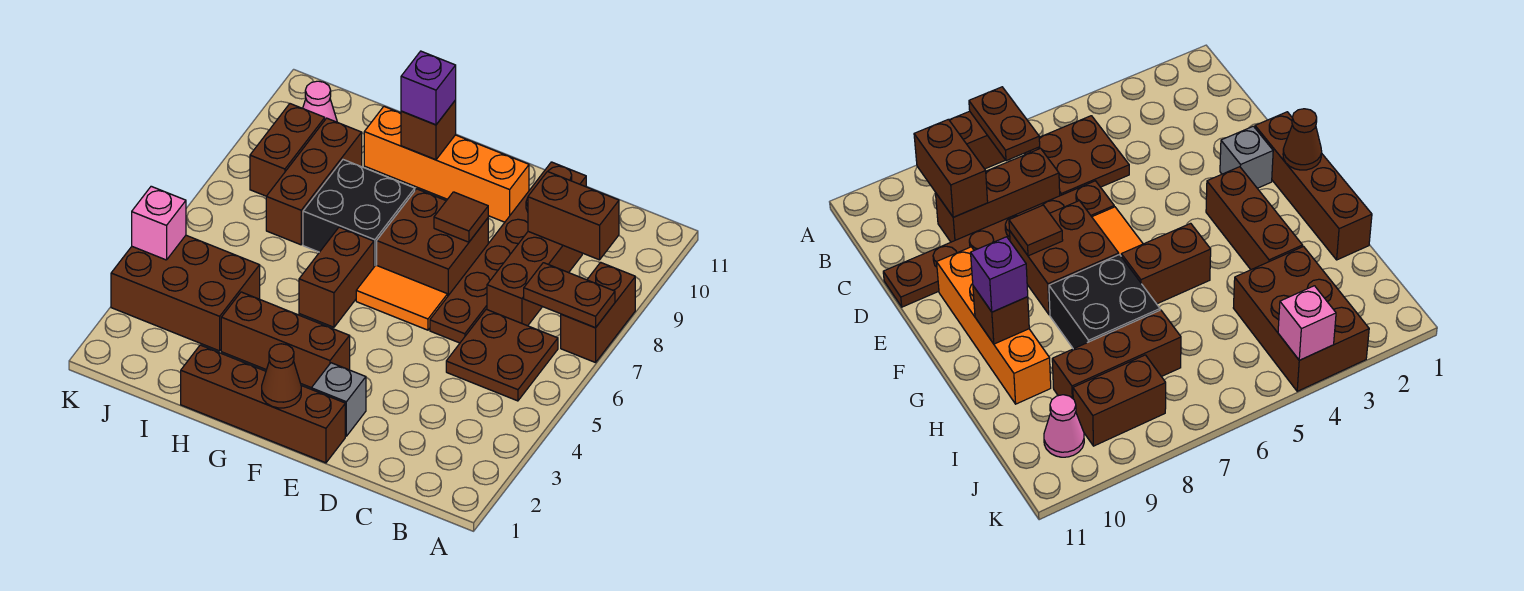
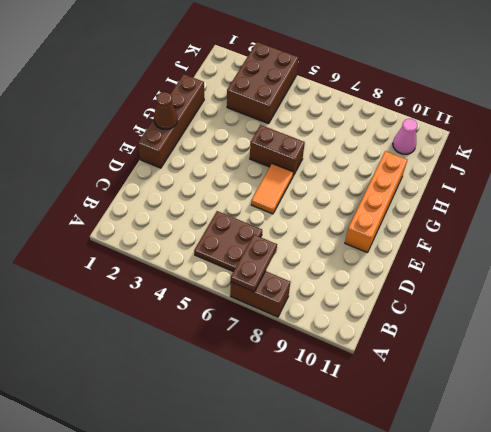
none -> brown brick C7:C9 level 1
none -> brown plate D6:D11 level 1
none -> grey brick E2 level 1

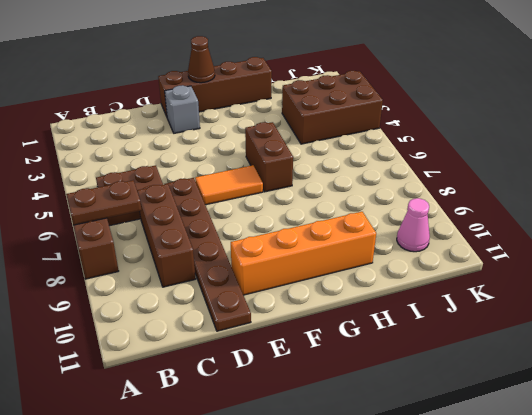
none -> brown brick E7:F8 level 1
none -> brown brick F3:H3 level 1
none -> black brick G7:H8 level 1

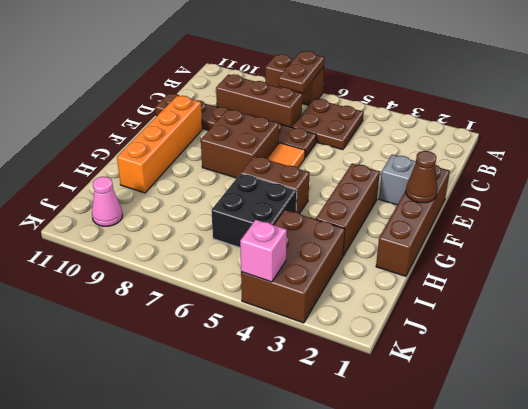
black brick H5:I6 level 1 -> black brick G7:H8 level 1
none -> brown brick I7:I9 level 1
none -> brown brick J8:J9 level 1
none -> brown brick B9:C9 level 2

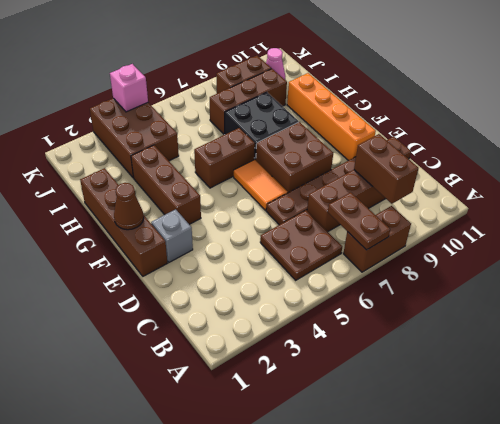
none -> brown tile E8 level 2
none -> brown brick G10 level 2
none -> purple brick G10 level 3

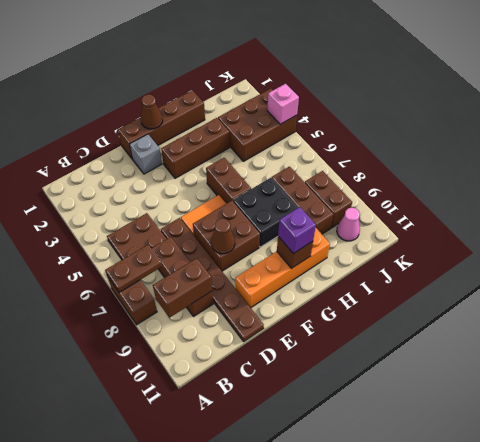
brown cone E8 level 2 -> brown tile E8 level 2

